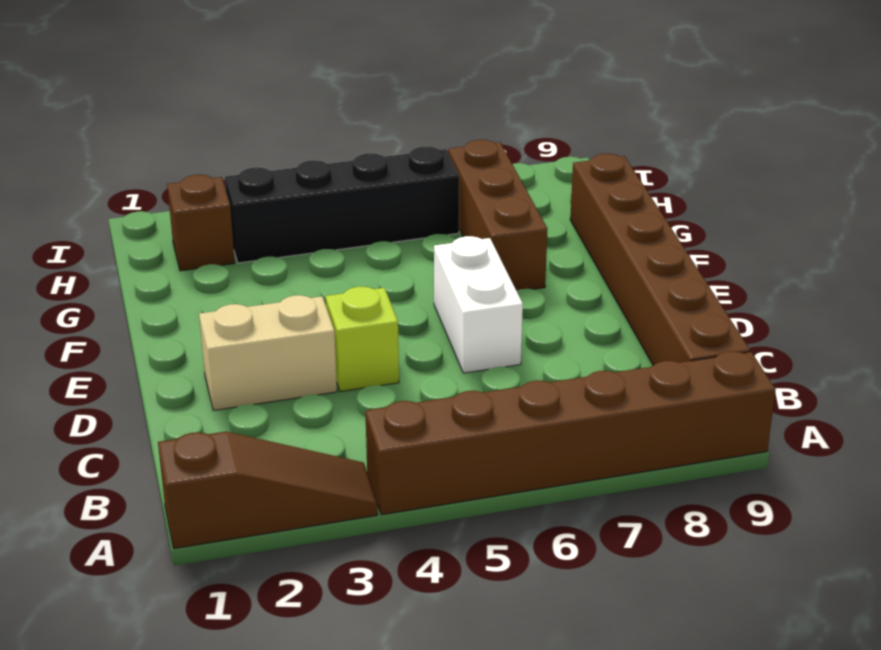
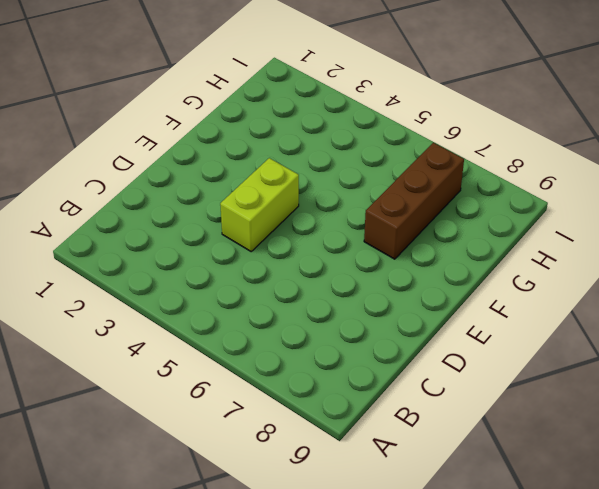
lime brick D4:E4 level 1 -> lime brick D4 level 1
none -> brown slope A1:A3 level 1 top 1
none -> brown brick A4:A9 level 1

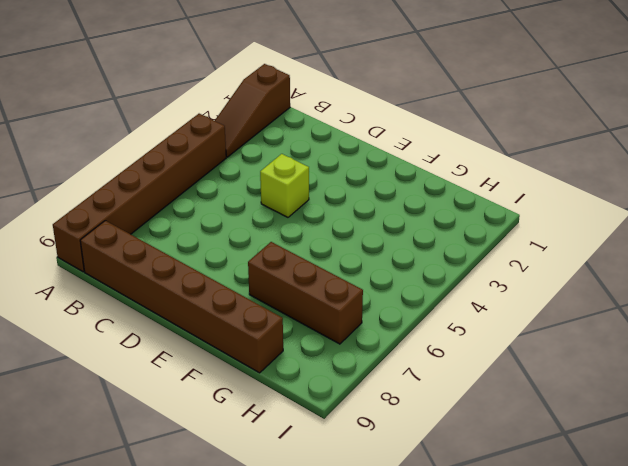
none -> tan brick D2:D3 level 1
none -> white brick D6:E6 level 1

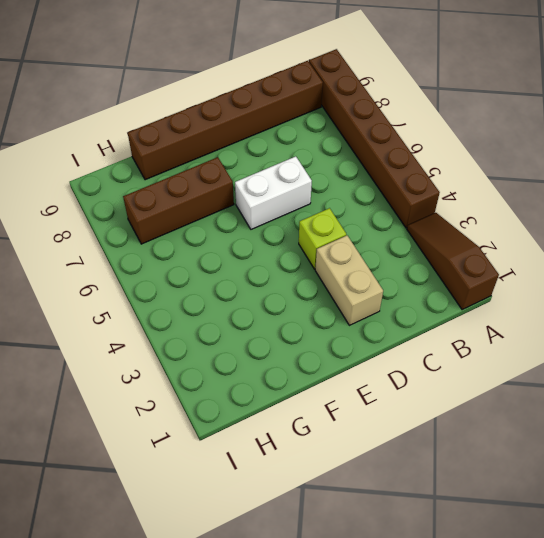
none -> brown brick H2 level 1
none -> black brick H3:H6 level 1

